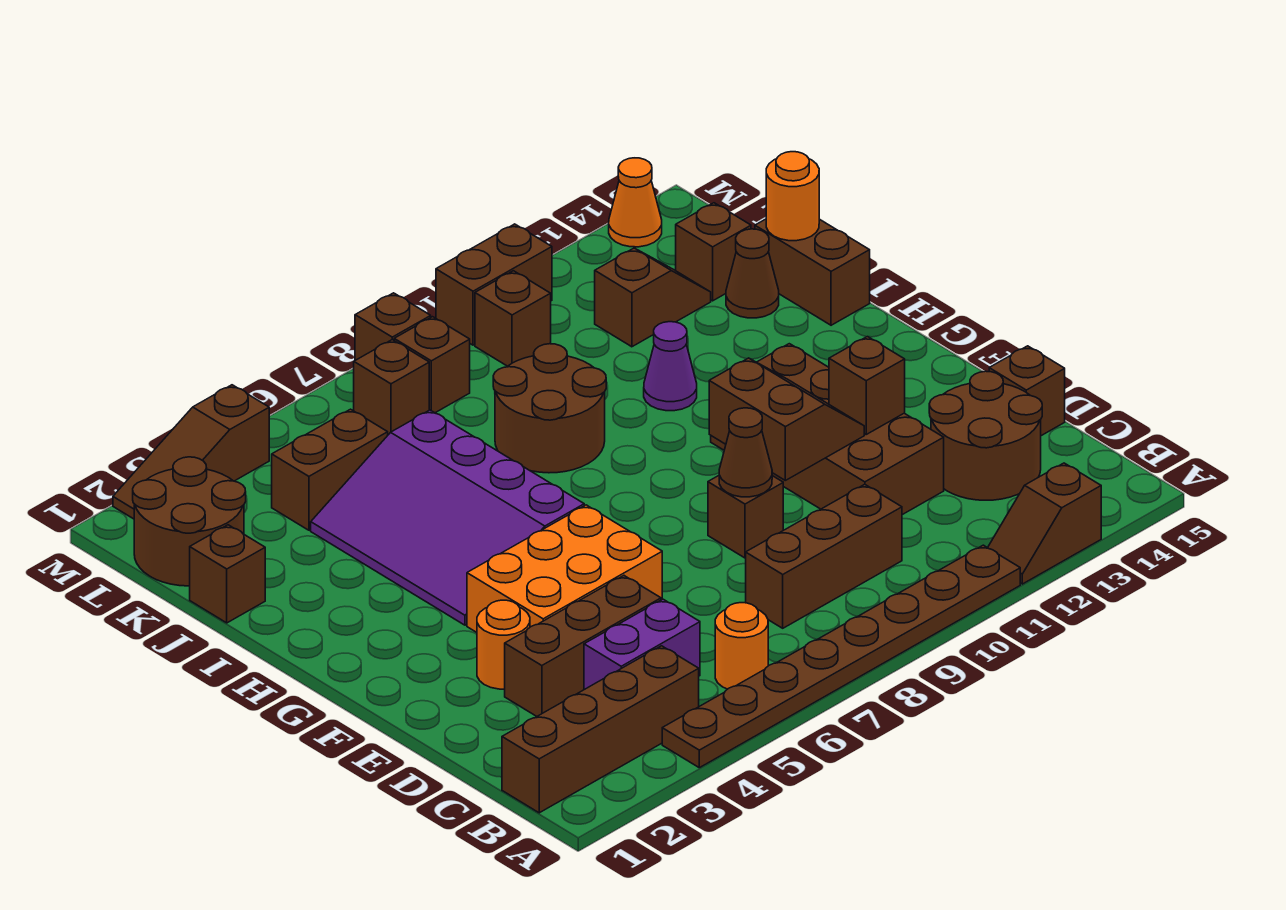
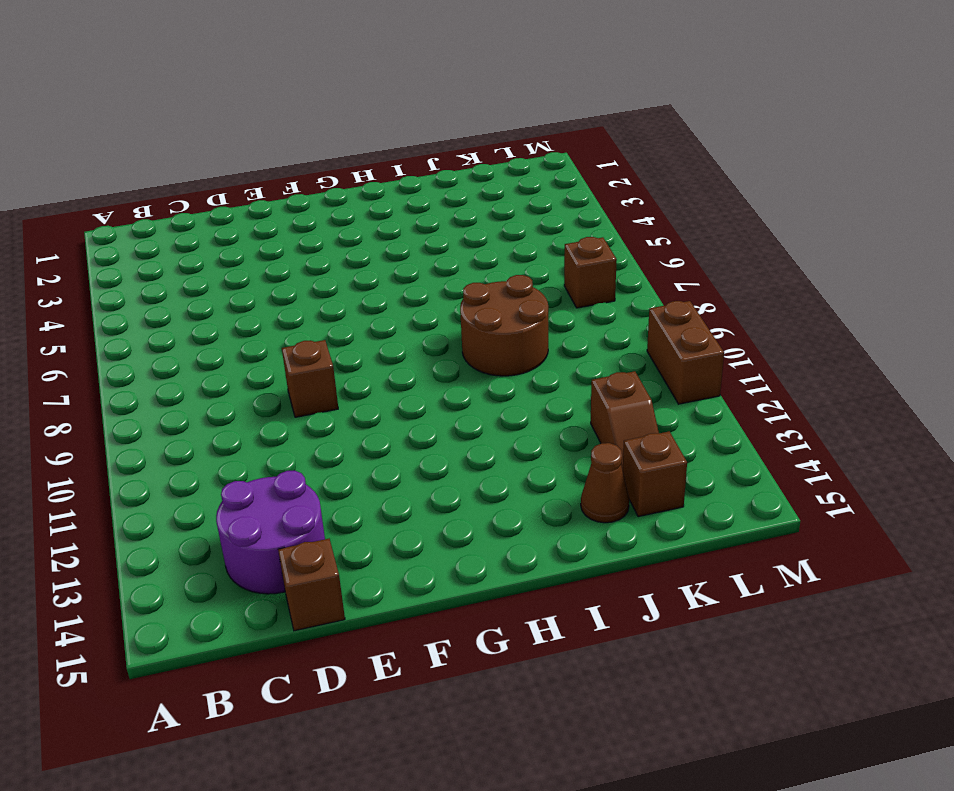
purple round brick C13:D14 level 1 -> brown round brick C13:D14 level 1
none -> brown plate A4:A11 level 1
none -> brown slope A12:A13 level 1 top 13
none -> brown brick B1:B4 level 1
none -> orange round brick B6 level 1

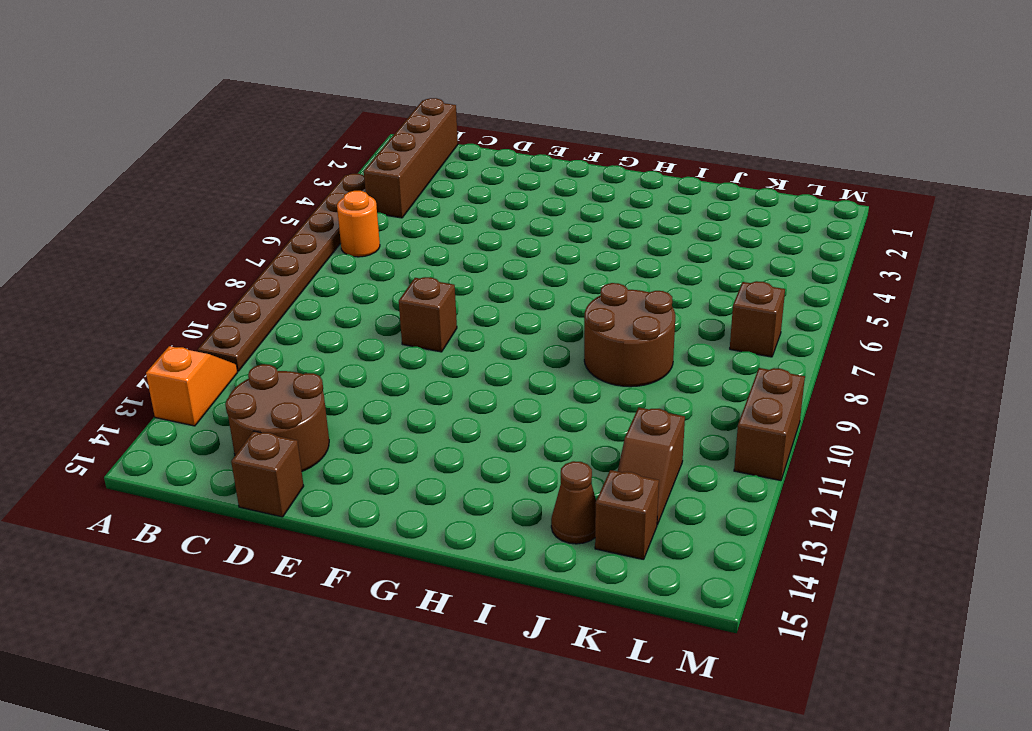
orange slope A12:A13 level 1 top 13 -> brown slope A12:A13 level 1 top 13
none -> purple brick C4:C5 level 1
none -> brown brick C8:C10 level 1
none -> brown brick D3:D5 level 1
none -> brown brick D11:G12 level 1

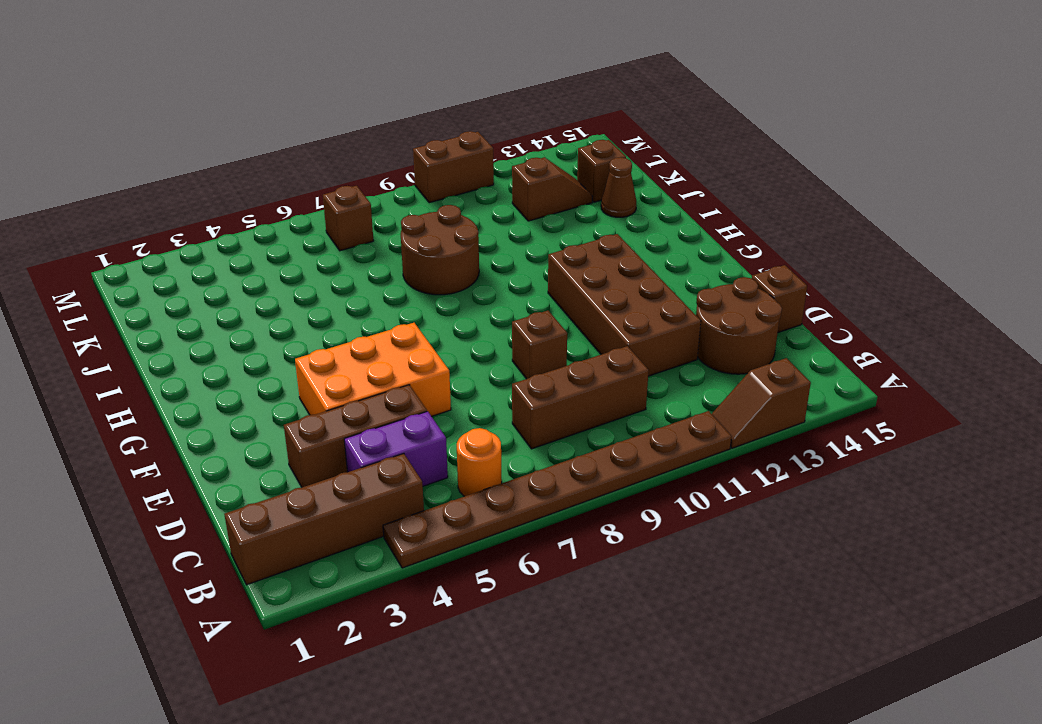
none -> orange round brick E3 level 1
none -> purple slope G4:J6 level 1 top 6
none -> purple cone I11 level 1
none -> brown brick I15:J15 level 1

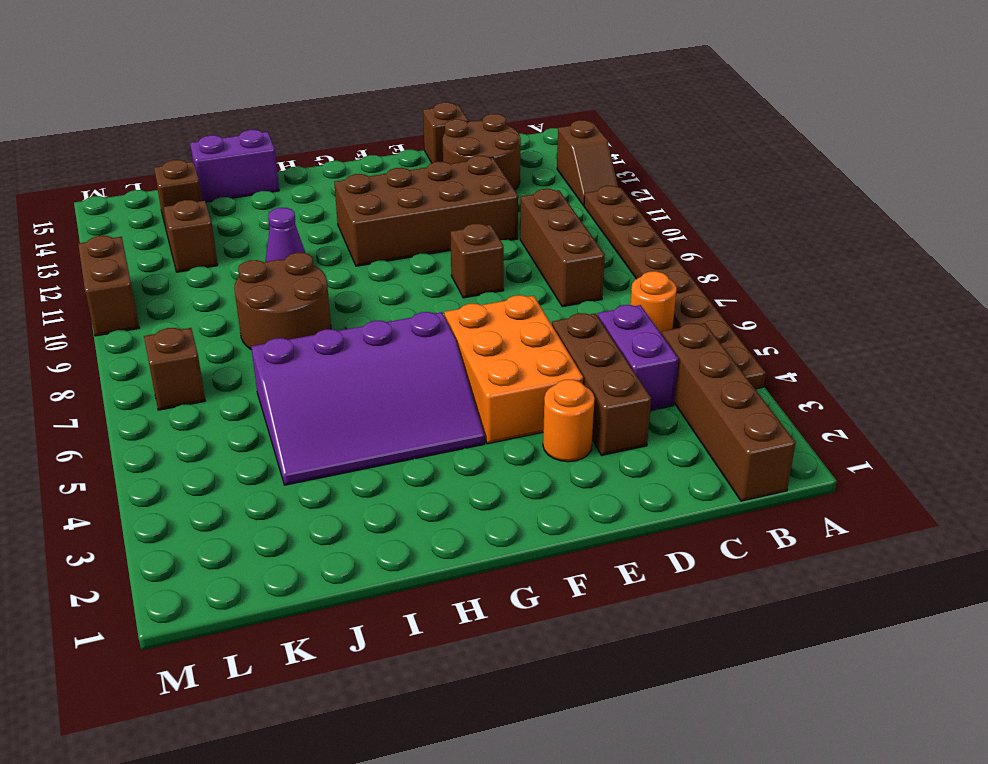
purple brick I15:J15 level 1 -> brown brick I15:J15 level 1
none -> brown brick J1 level 1
none -> brown cone J14 level 1
none -> brown round brick K1:L2 level 1
none -> brown brick K4:K5 level 1

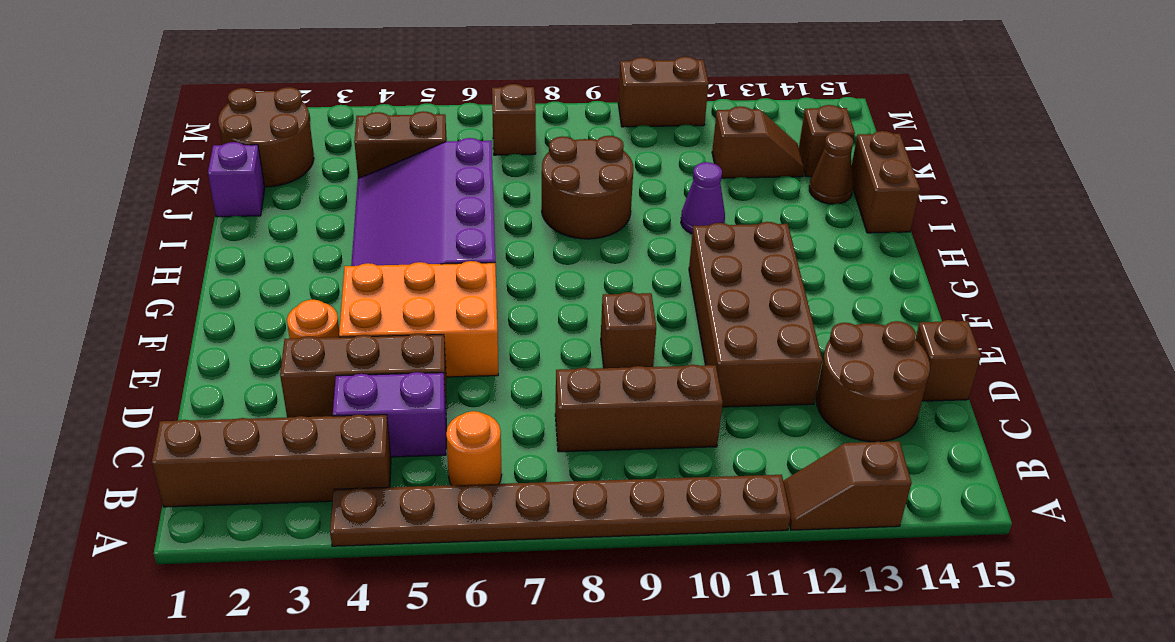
purple brick J1 level 1 -> brown brick J1 level 1
none -> brown brick L8 level 1
none -> brown brick L10 level 1
none -> brown slope M2:M4 level 1 top 4
none -> brown brick M8 level 1

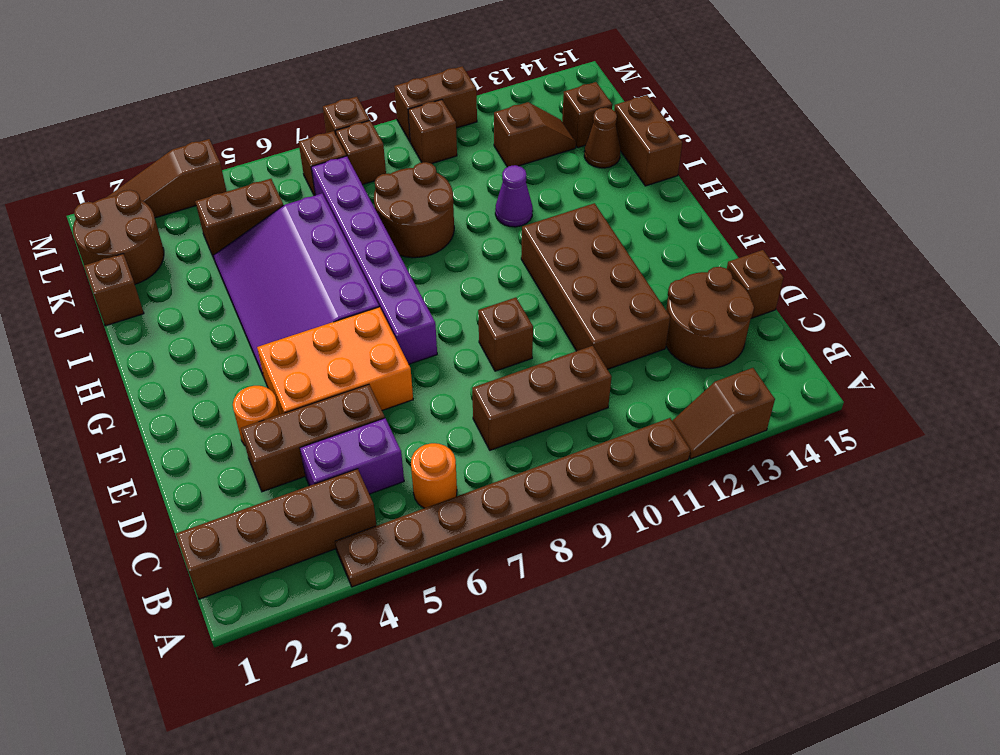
purple brick F7:K7 level 1 -> none
none -> orange cone M14 level 1
none -> brown cone E9 level 2
none -> brown slope E10:F11 level 2 top 10
none -> brown brick E12 level 2

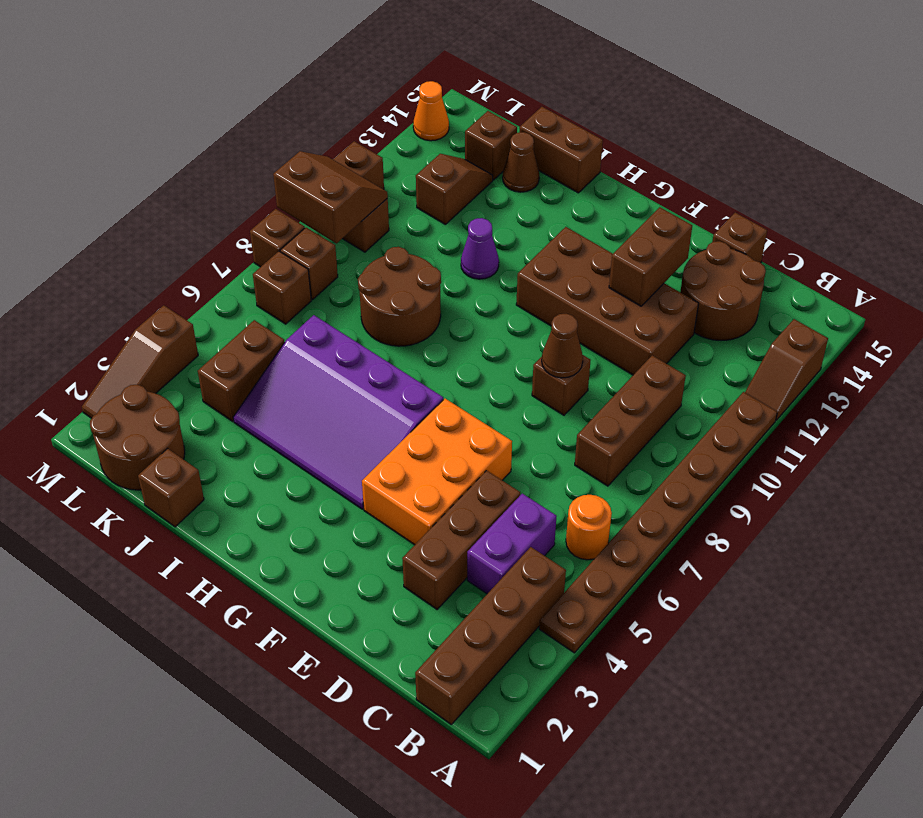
brown brick E12:E13 level 2 -> brown brick E12 level 2
brown slope L9:M10 level 2 top 9 -> brown slope E10:F11 level 2 top 10
none -> orange round brick E3 level 1
none -> orange round brick J15 level 2

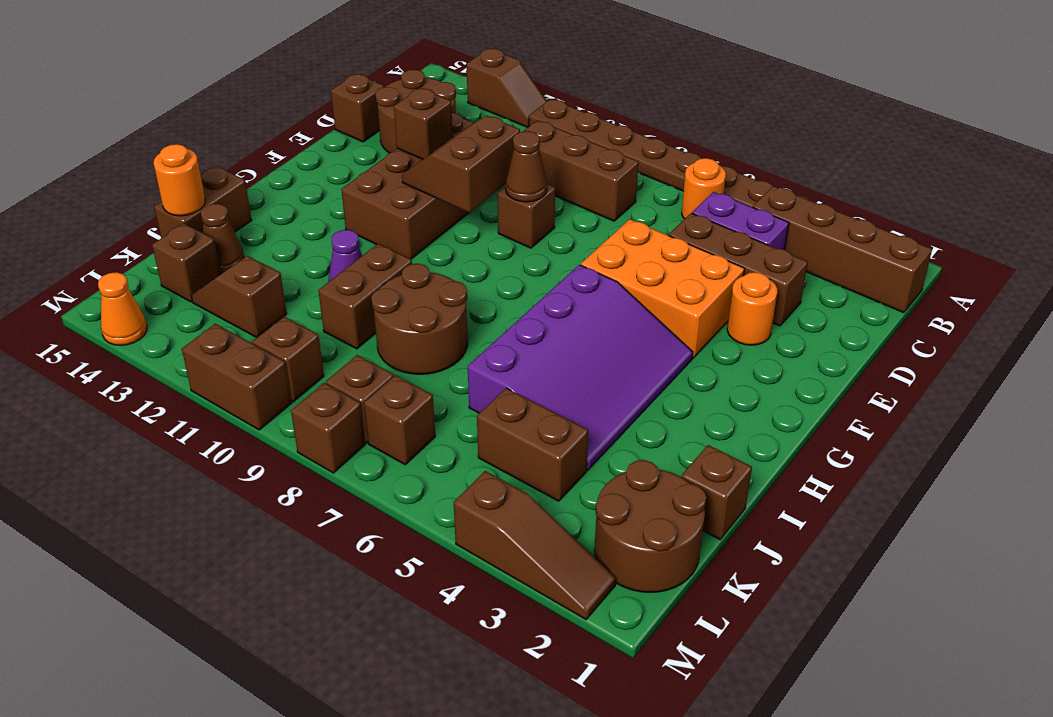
brown brick I10:J10 level 1 -> none

